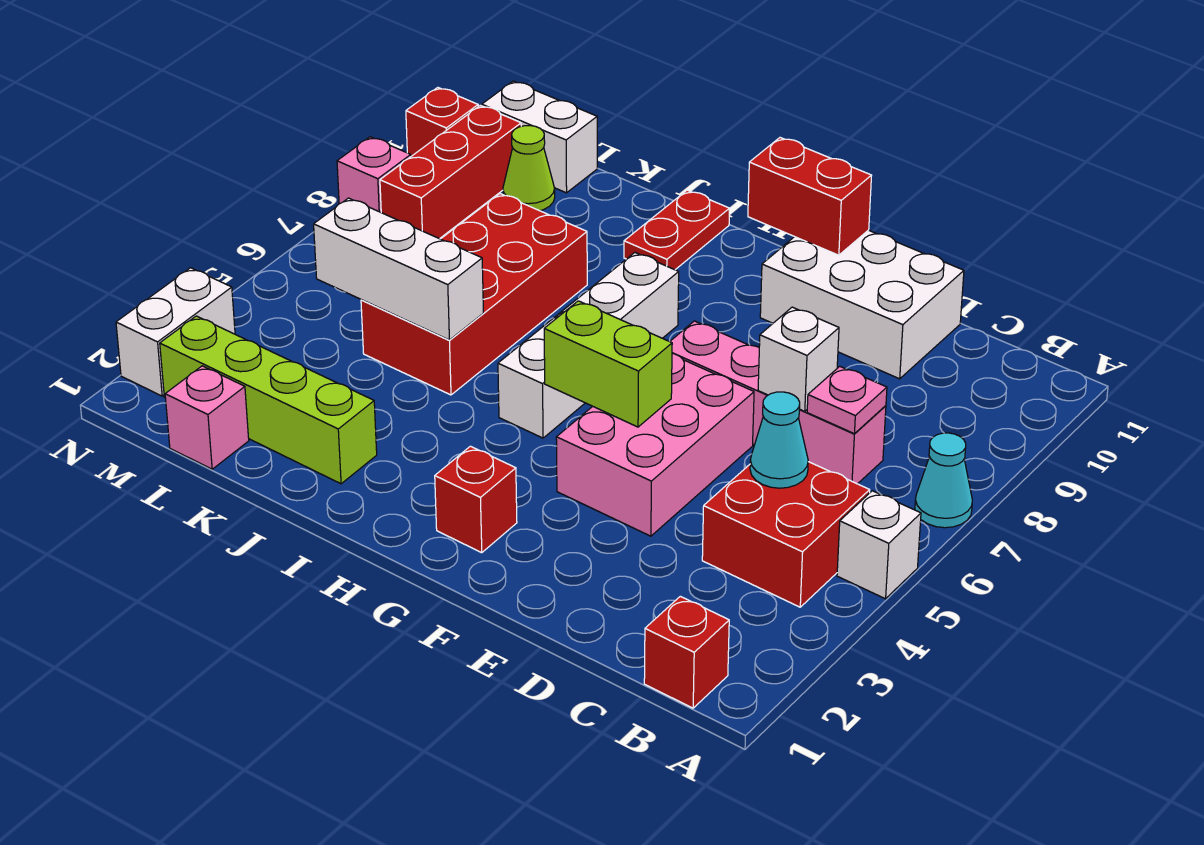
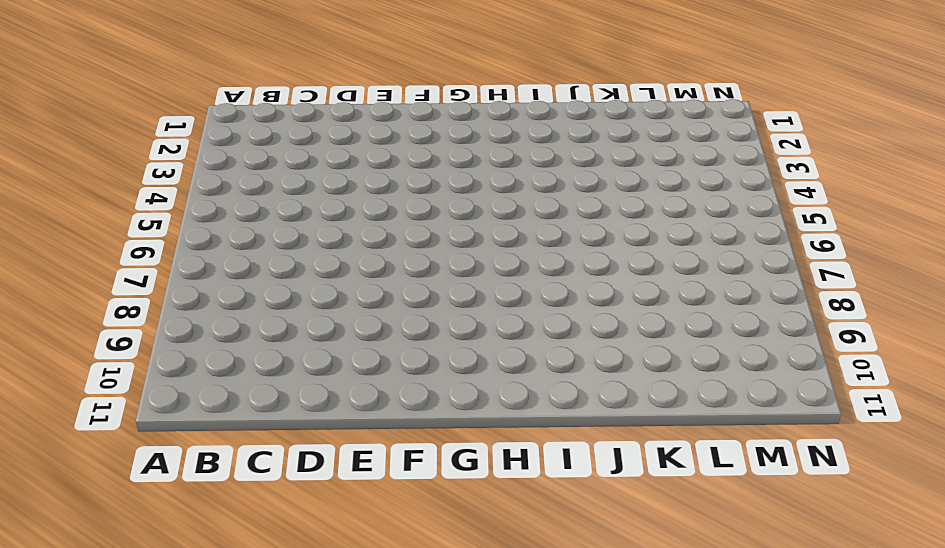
none -> white brick A5 level 1
none -> cyan cone A7 level 1
none -> red brick B1 level 1

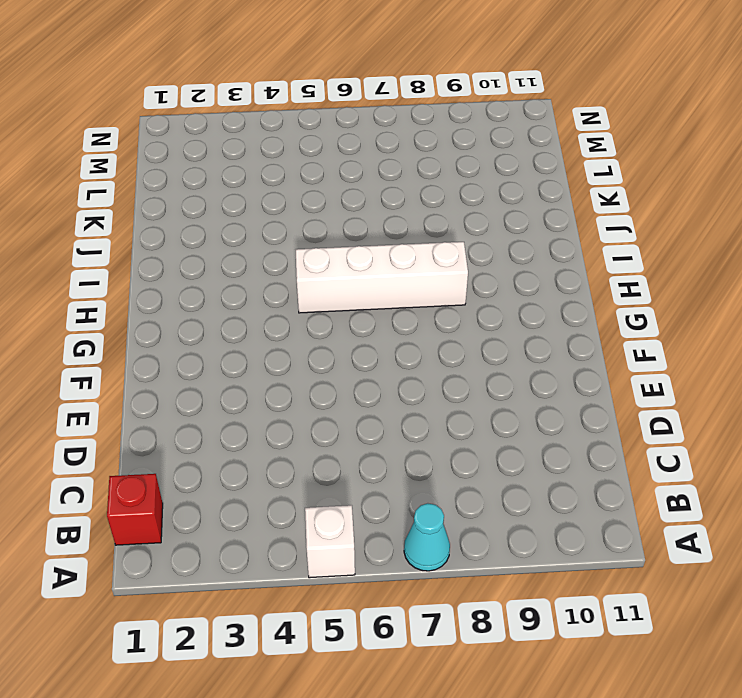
none -> red brick B4:C5 level 1
none -> pink brick C7:F7 level 1
none -> white brick D10:F11 level 1

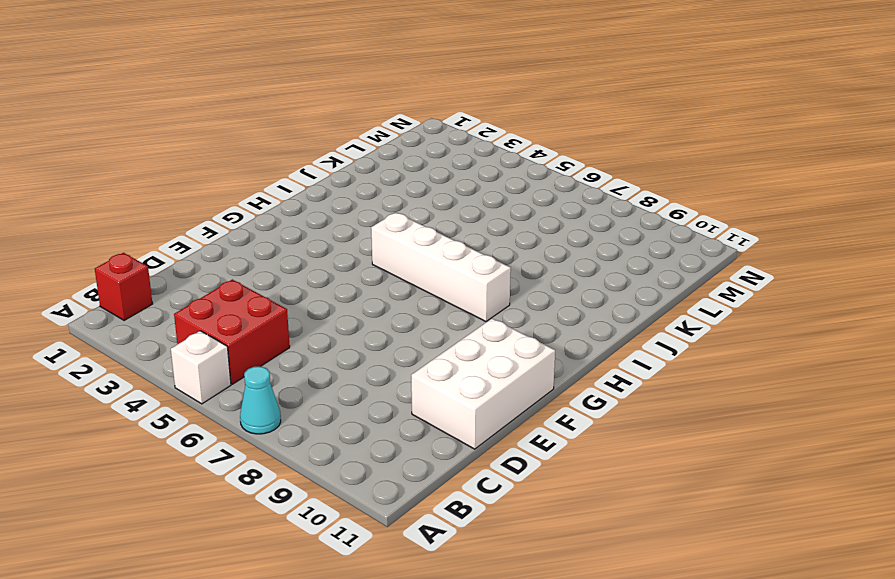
none -> pink brick C7:F7 level 1
none -> pink brick E4:F6 level 1
none -> red brick G2 level 1

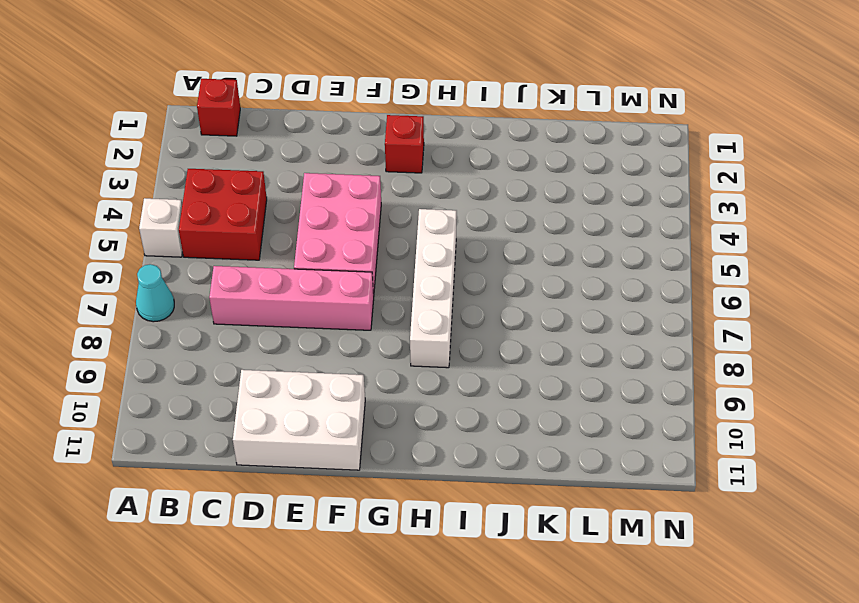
none -> red plate I10:I11 level 1
none -> lime brick J2:M2 level 1
none -> red brick J5:K8 level 1

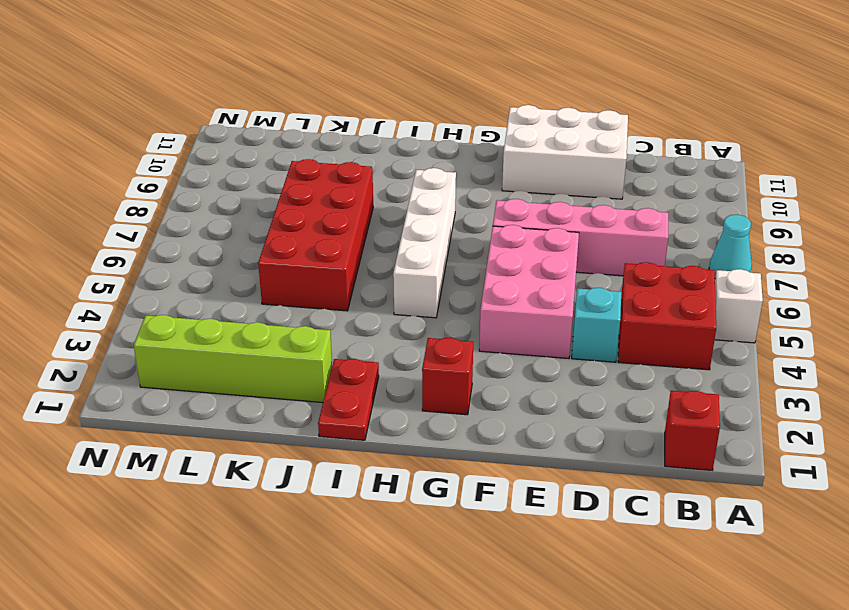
cyan brick D4 level 1 -> none
red plate I1:I2 level 1 -> red plate I10:I11 level 1
none -> pink brick L1 level 1
none -> lime cone L10 level 1
none -> white brick L11:M11 level 1

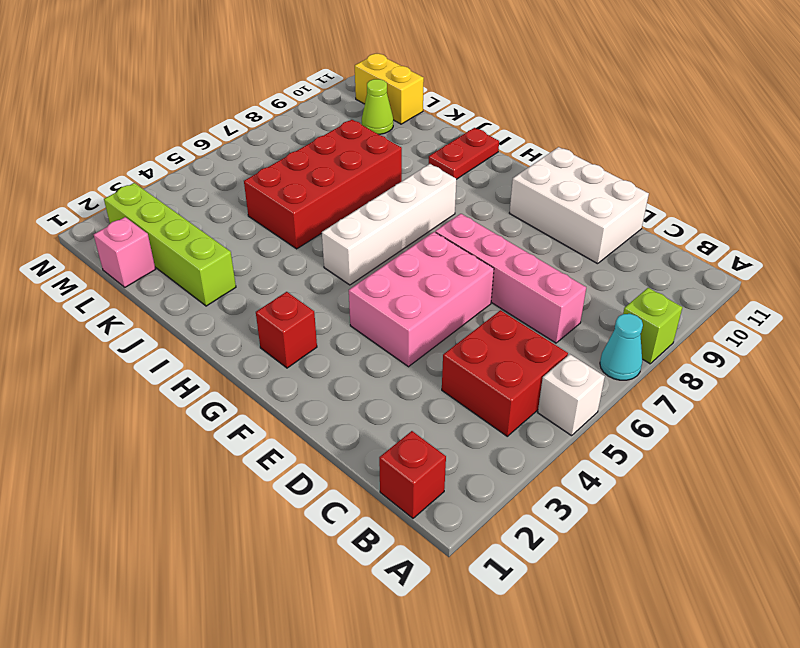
lime brick A8 level 1 -> none
yellow brick L11:M11 level 1 -> white brick L11:M11 level 1
none -> red brick M8:M10 level 1
none -> white brick N2:N3 level 1
none -> pink brick N8 level 1

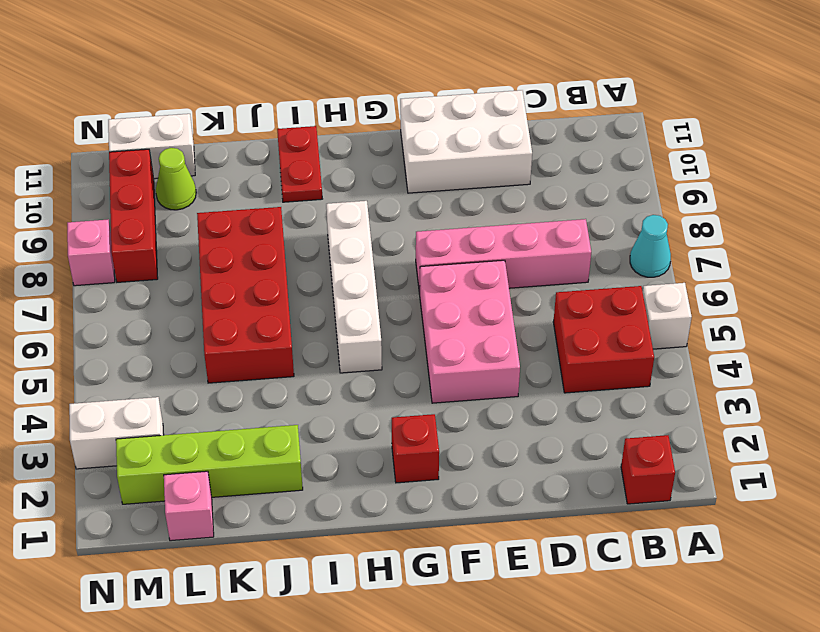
white brick M3:N3 level 1 -> white brick N2:N3 level 1
none -> red brick N10 level 1
none -> cyan cone C5 level 2
none -> pink plate C7 level 2

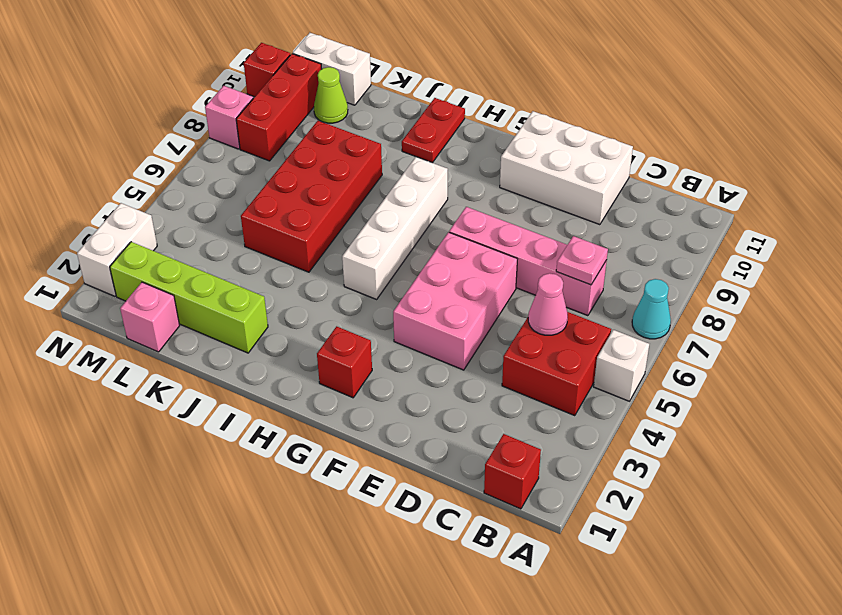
pink cone C5 level 2 -> cyan cone C5 level 2
none -> white brick D7 level 2
none -> lime brick F5:G5 level 2
none -> red brick F11:G11 level 2

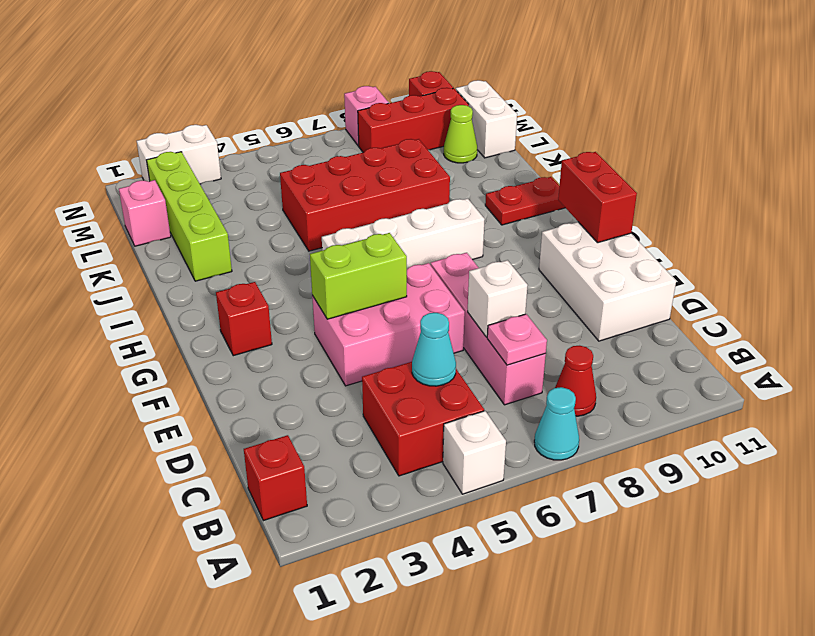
red cone B8 level 1 -> none
lime brick F4:F5 level 2 -> lime brick F5:G5 level 2
none -> white brick J5:L5 level 2

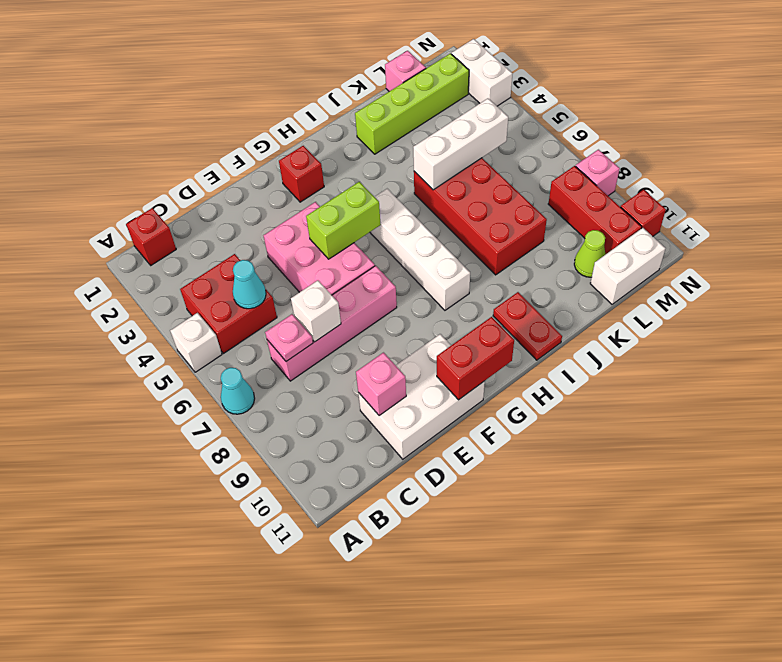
pink brick D10 level 2 -> none

